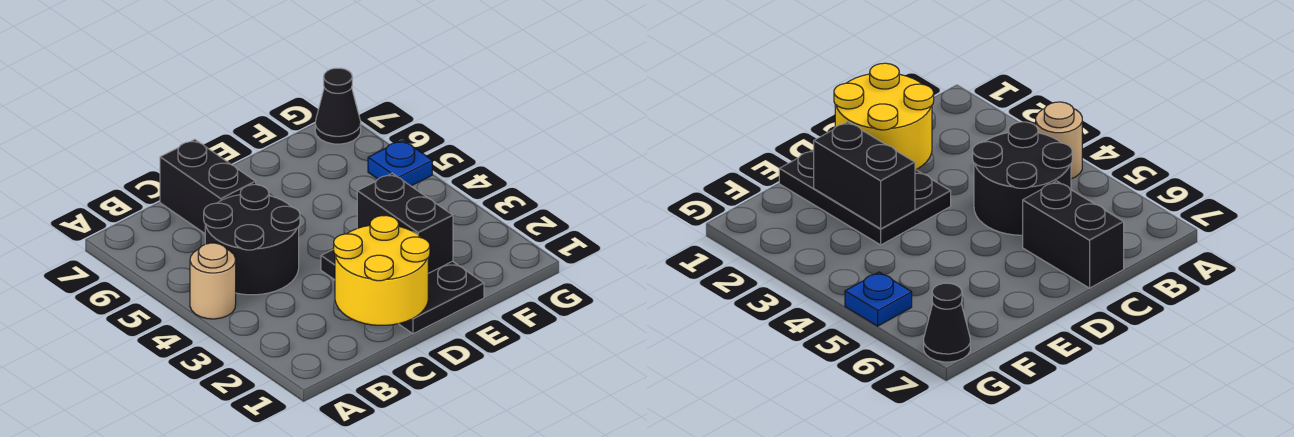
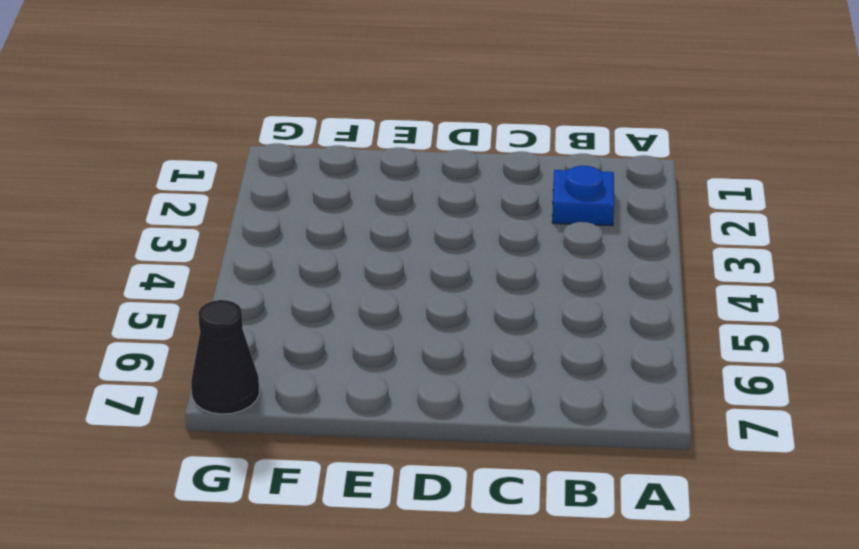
blue plate B2 level 1 -> blue plate G5 level 1
none -> tan round brick A4 level 1
none -> black round brick B4:C5 level 1

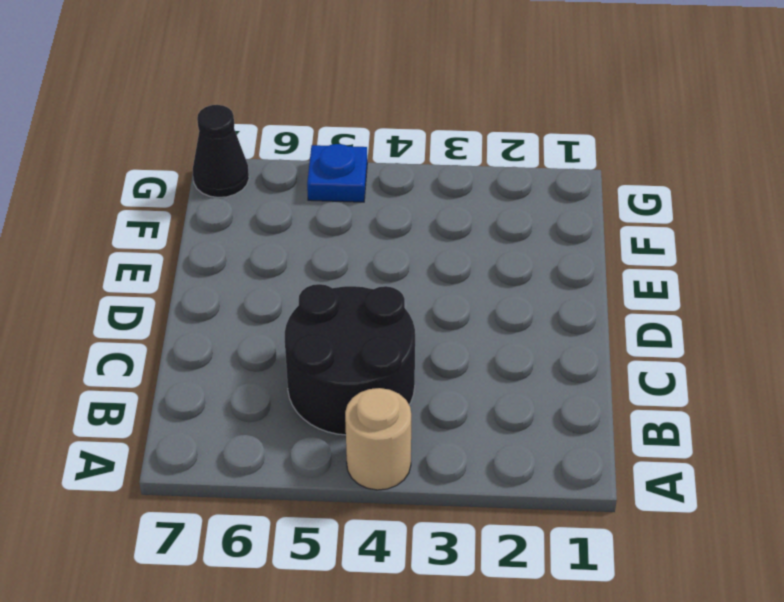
none -> black brick C6:C7 level 1
none -> black plate D1:E3 level 1

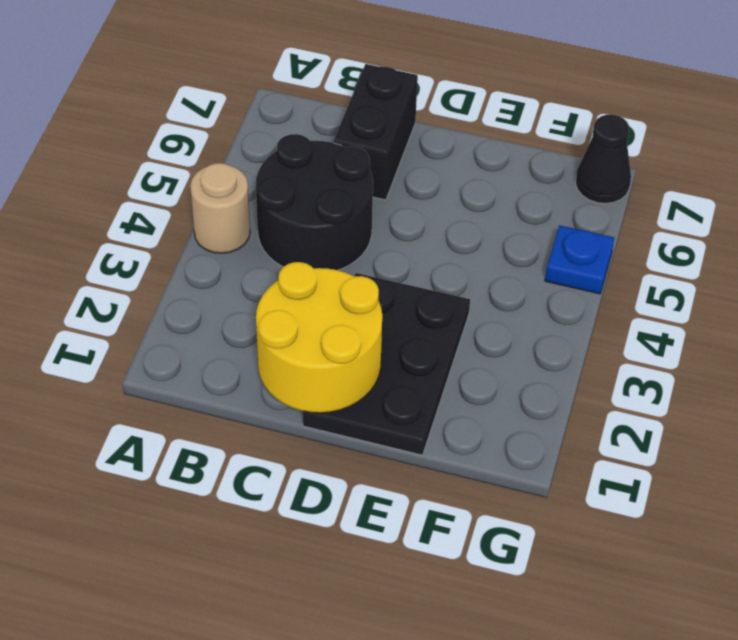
none -> black brick E2:E3 level 2

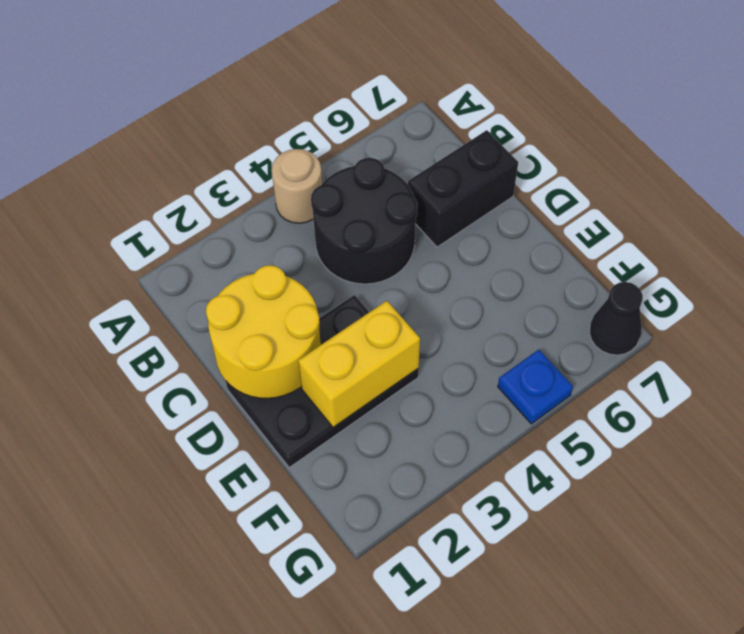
yellow brick E2:E3 level 2 -> black brick E2:E3 level 2

